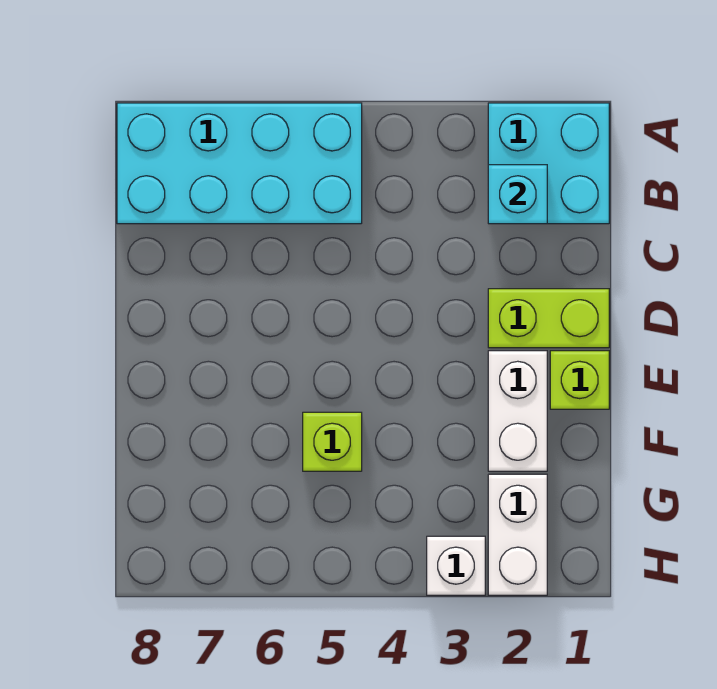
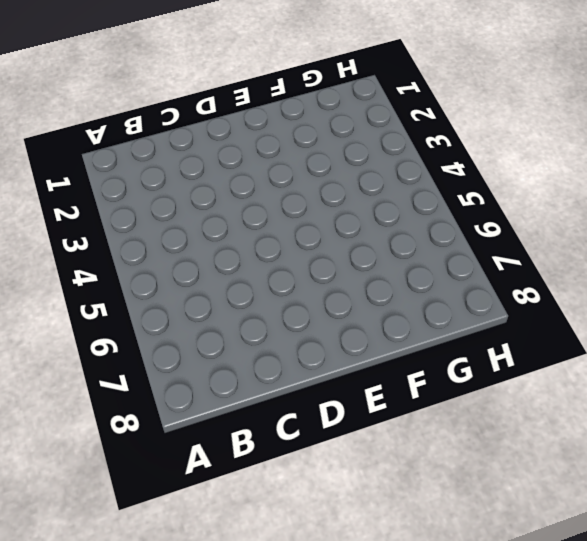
none -> cyan brick A1:B2 level 1
none -> cyan brick A5:B8 level 1

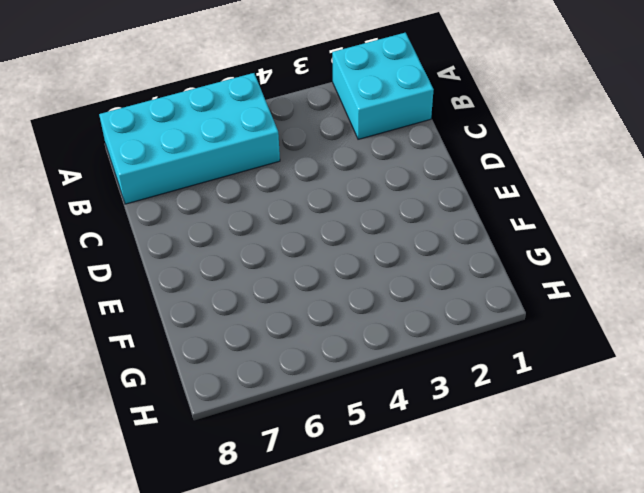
none -> lime brick D1:D2 level 1
none -> lime brick E1 level 1

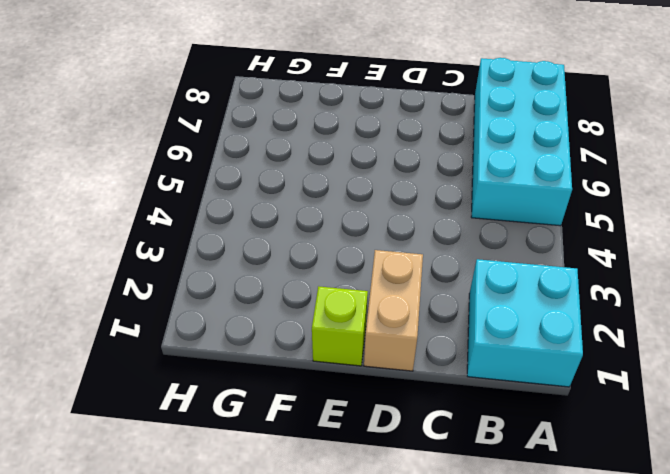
tan brick D1:D2 level 1 -> lime brick D1:D2 level 1
none -> white brick E2:F2 level 1
none -> lime brick F5 level 1

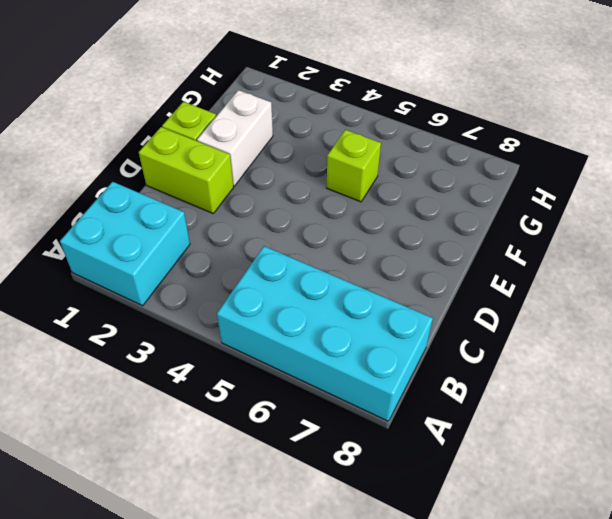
none -> white brick G2:H2 level 1
none -> white brick H3 level 1

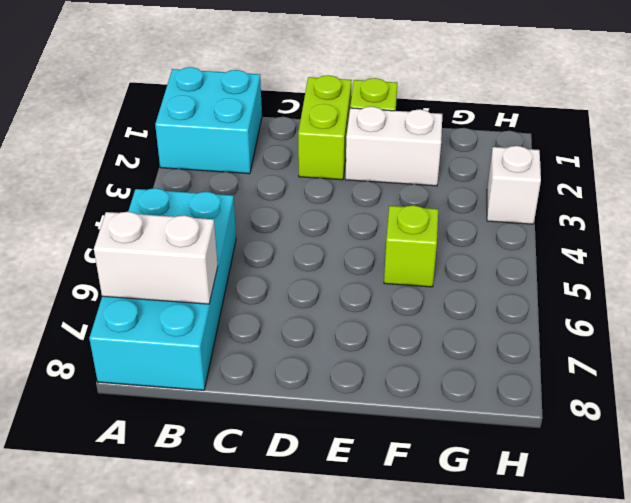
white brick A7:B7 level 2 -> white brick G2:H2 level 1
none -> cyan brick B2 level 2

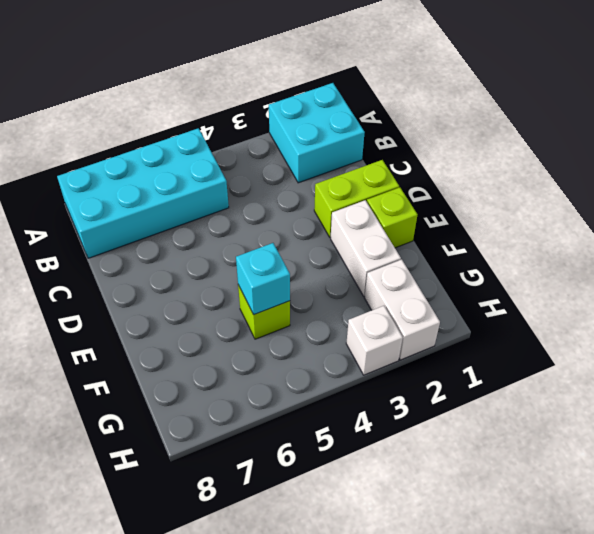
cyan brick F5 level 2 -> cyan brick B2 level 2

